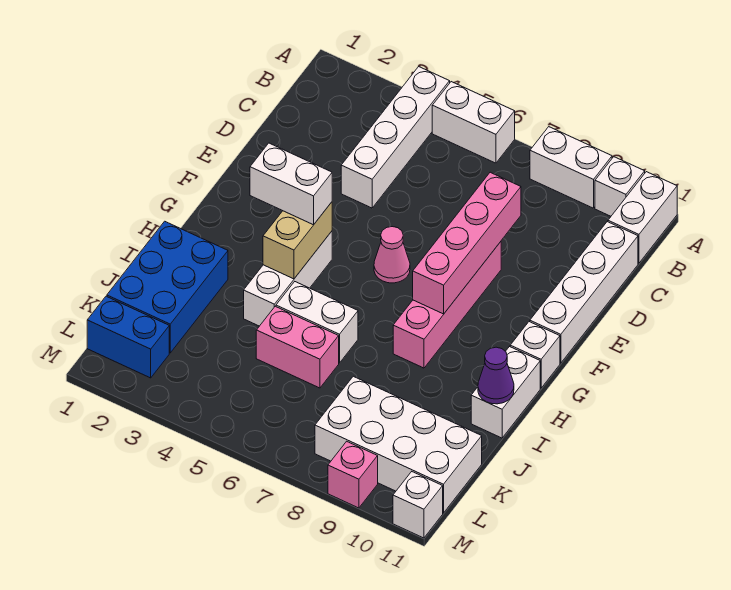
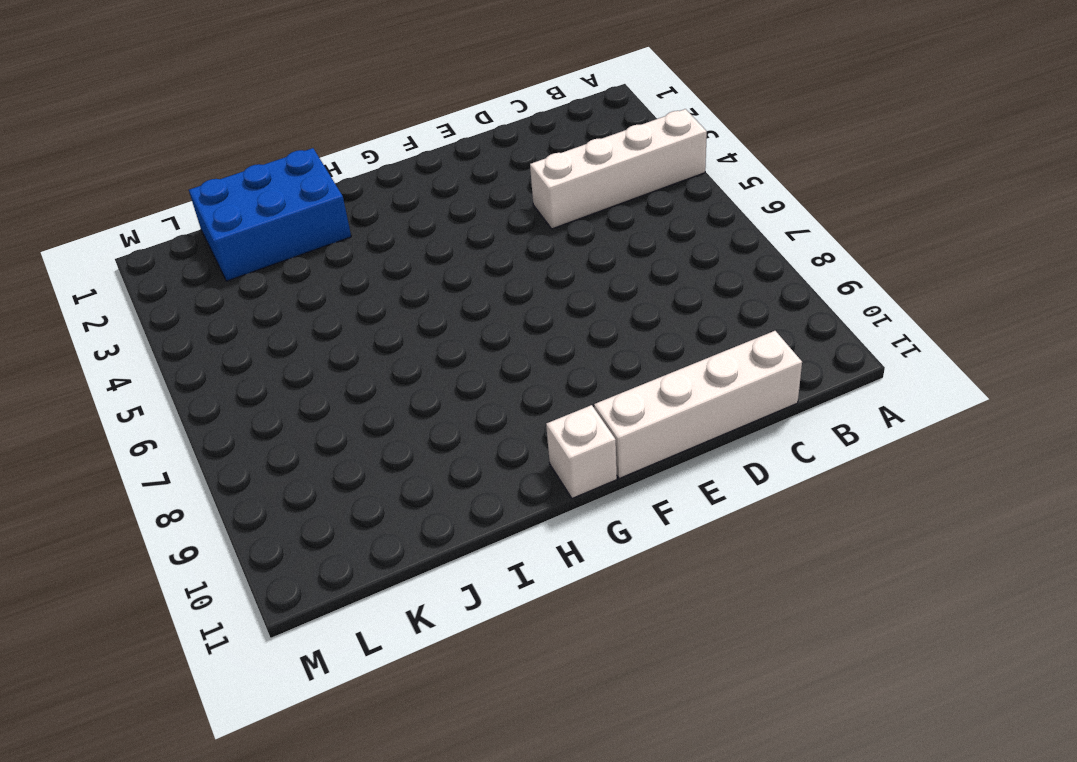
none -> white brick A5:A6 level 1
none -> white brick A8:A9 level 1
none -> white brick A10 level 1

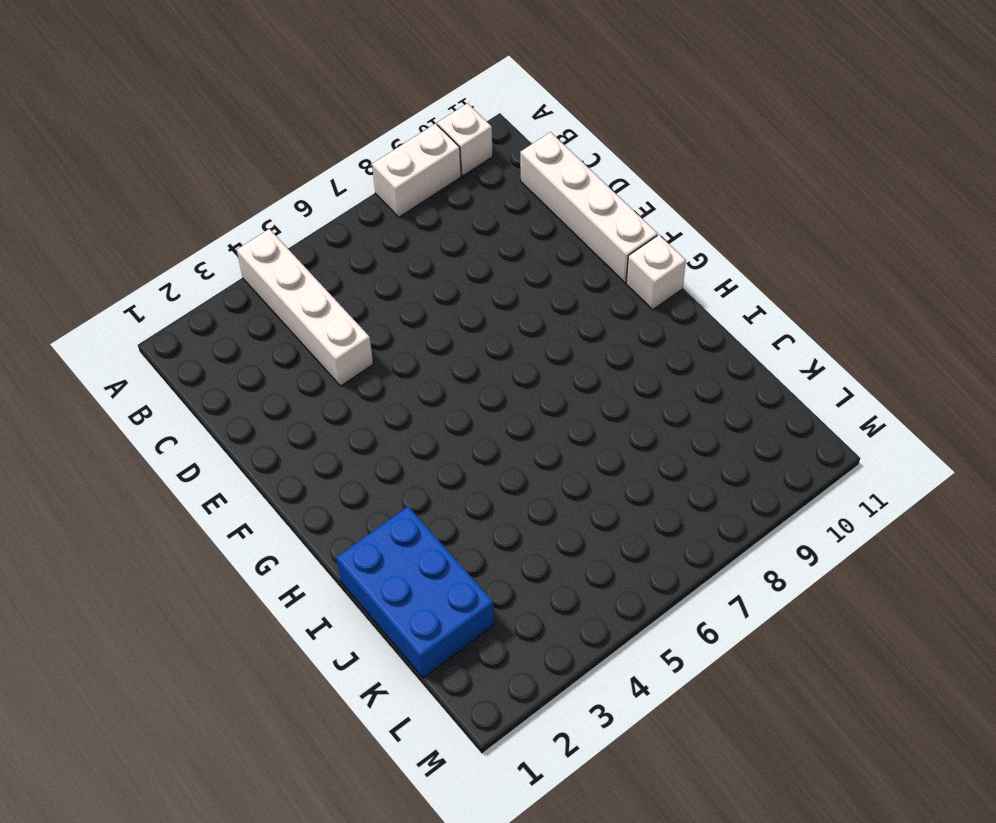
none -> white brick A5:A6 level 1
none -> white brick A11:B11 level 1
none -> pink brick E8:H8 level 1

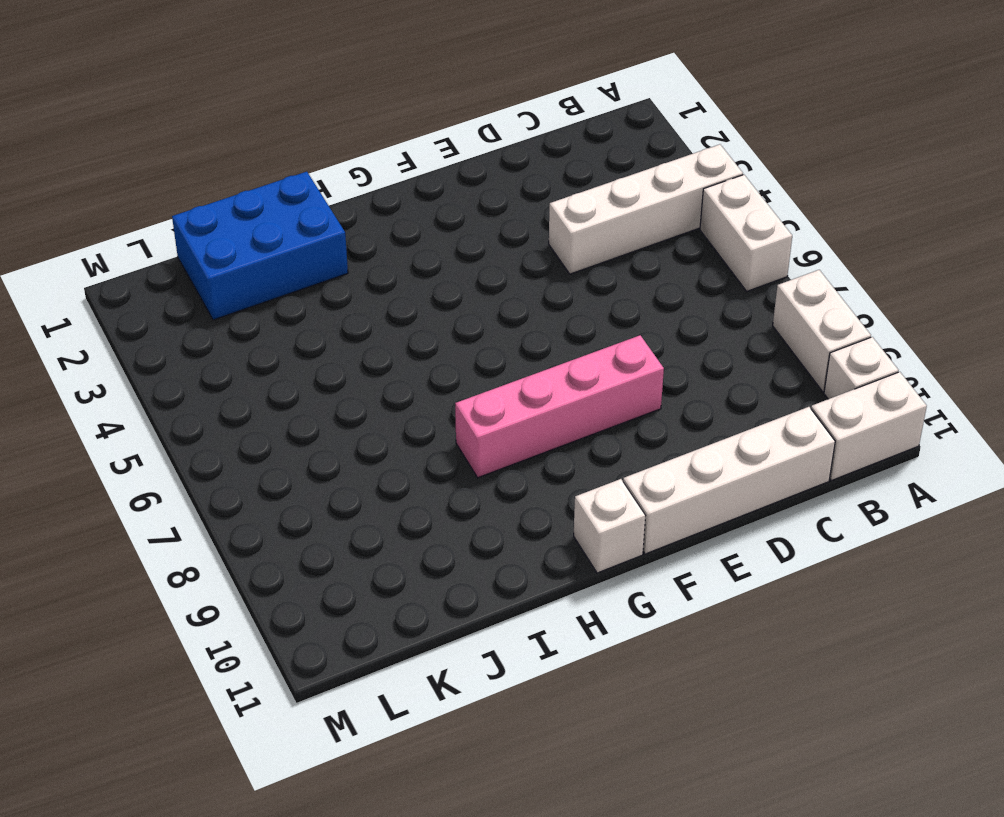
none -> pink cone F6 level 1
none -> white brick G4:I4 level 1
none -> white brick H11:I11 level 1

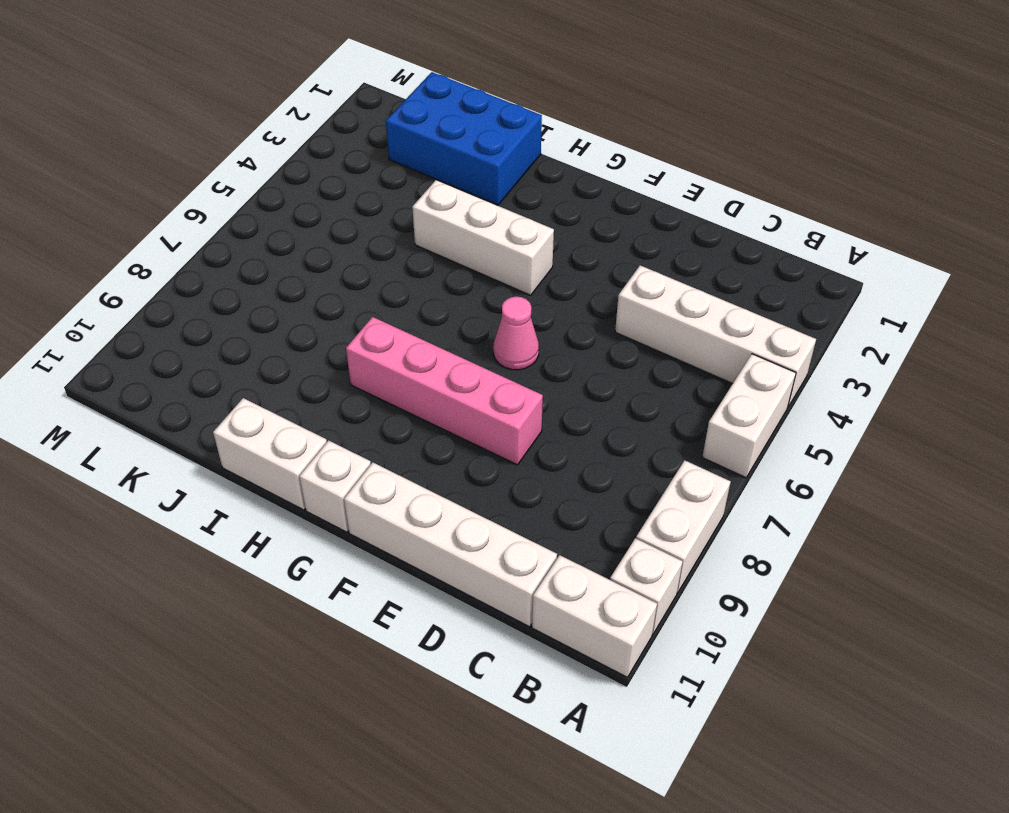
none -> white brick I5:I6 level 1
none -> pink brick J5:J6 level 1
none -> white brick K8:L11 level 1

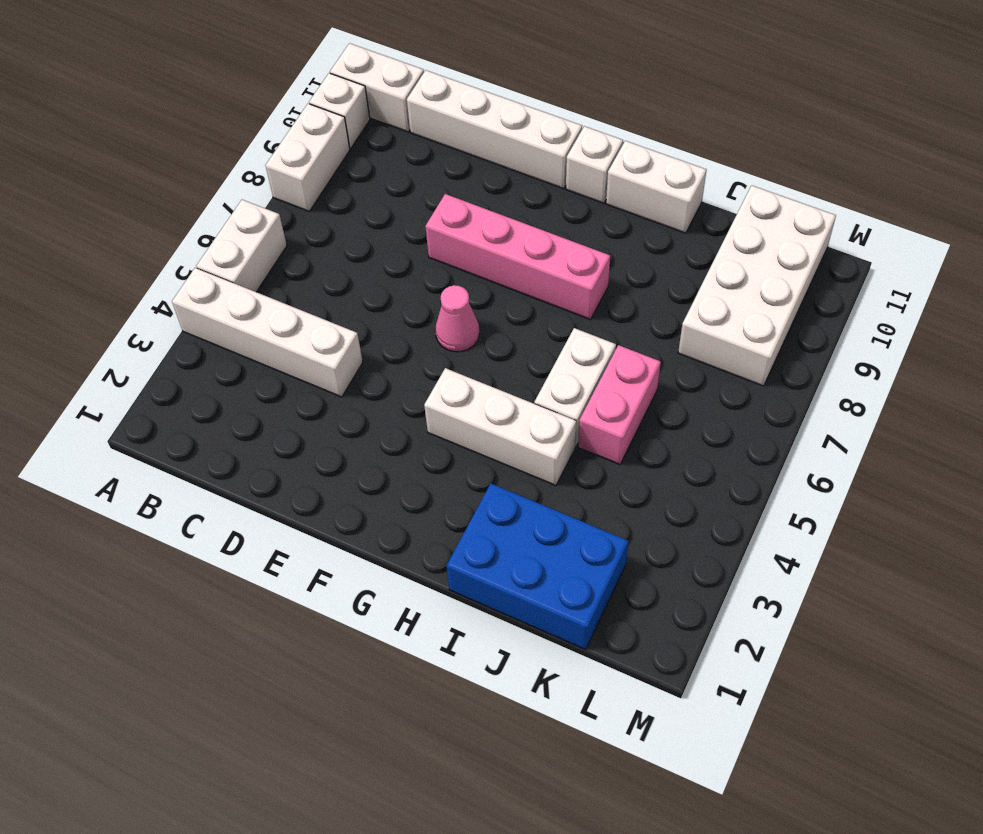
none -> blue brick L1:L2 level 1
none -> pink brick M9 level 1
none -> white brick M11 level 1

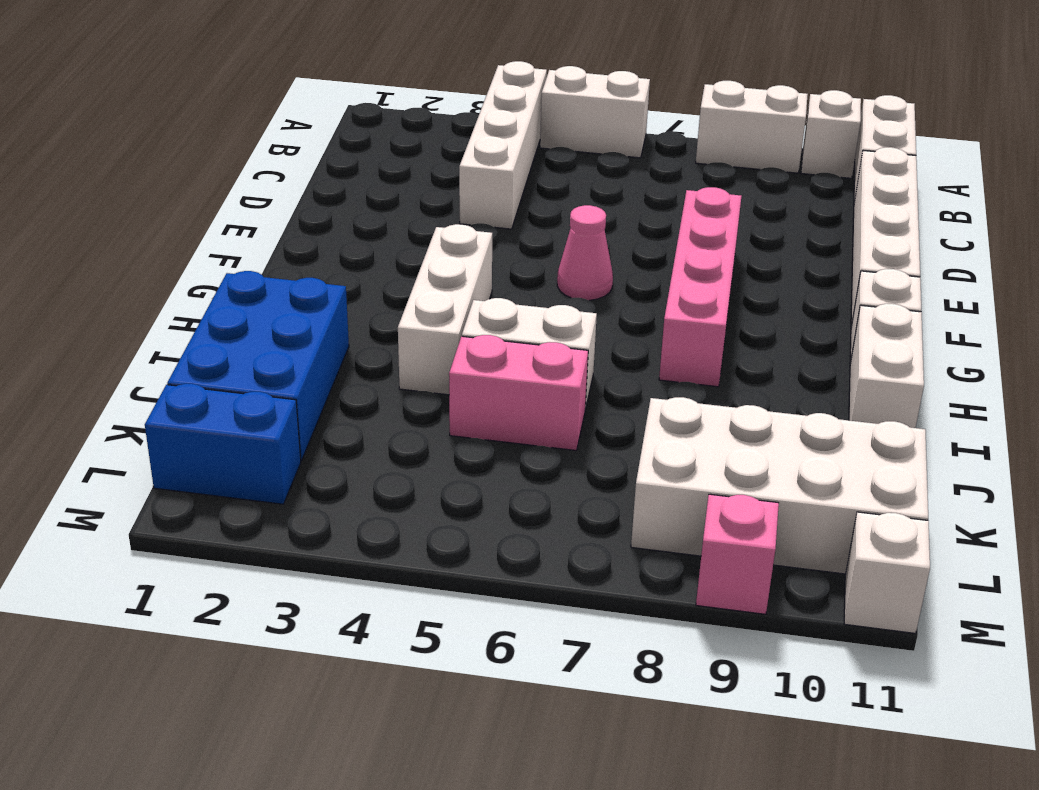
none -> pink brick D8:G8 level 2
none -> tan brick G4:H4 level 2
none -> purple cone I11 level 2

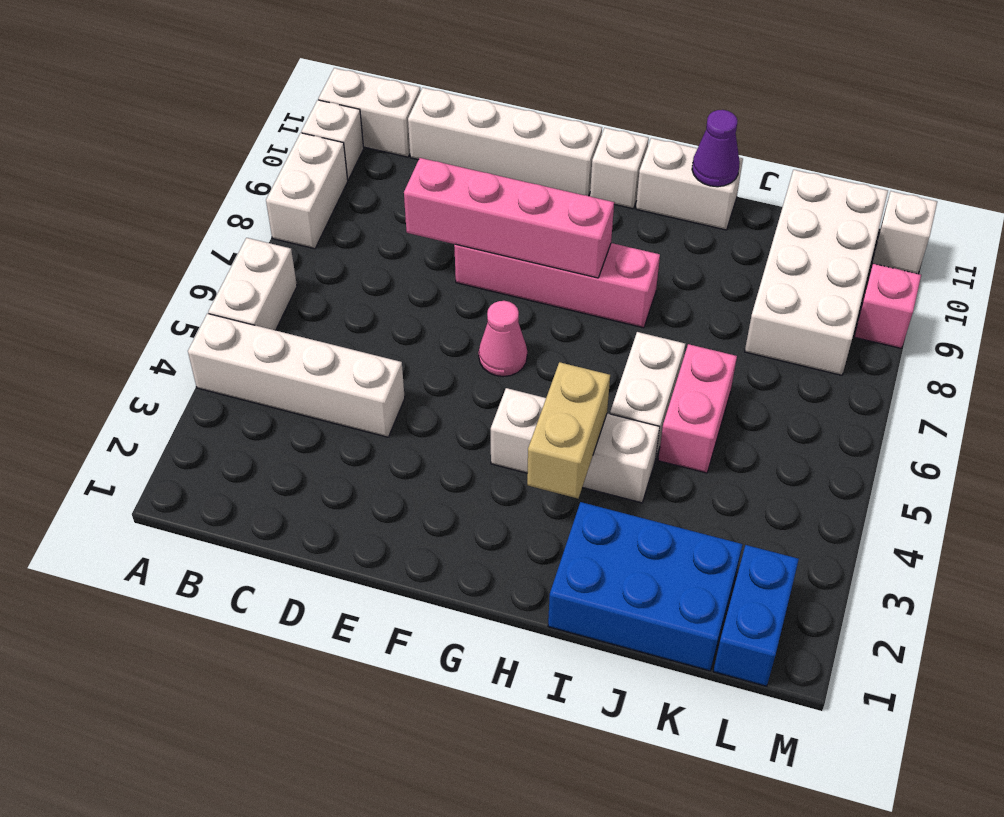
tan brick H3:H4 level 2 -> tan brick G4:H4 level 2
none -> white brick G3:G4 level 3

